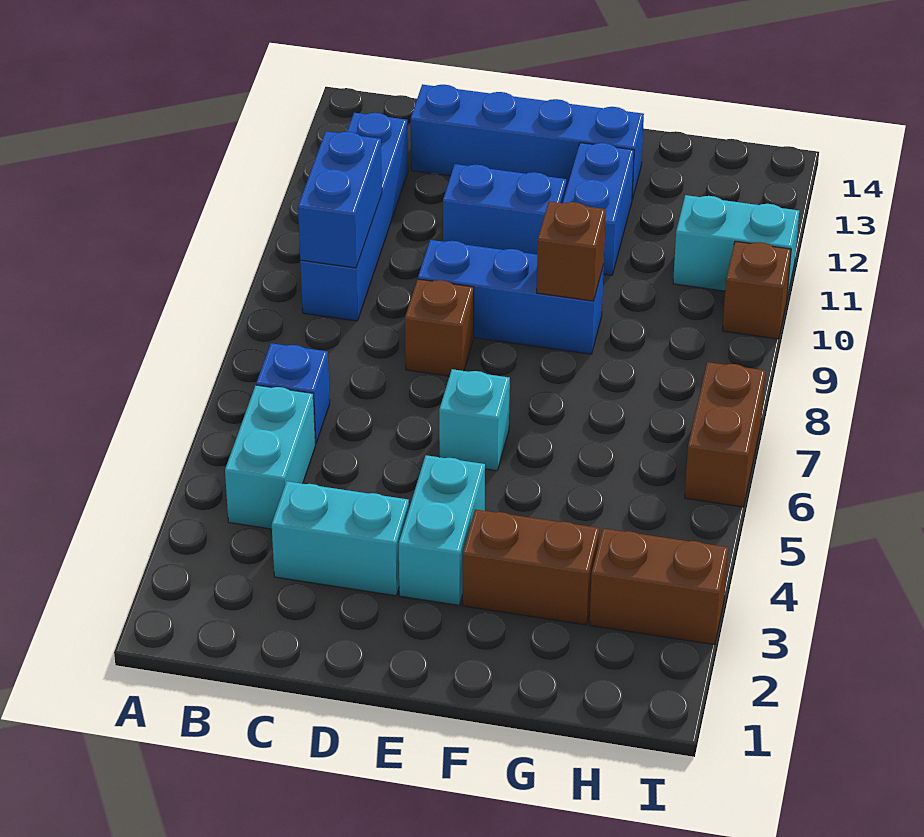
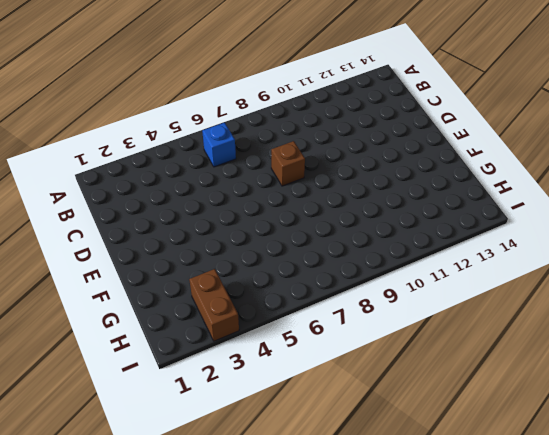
none -> cyan brick B4:B5 level 1
none -> blue brick B9:B12 level 1
none -> cyan brick C3:D3 level 1

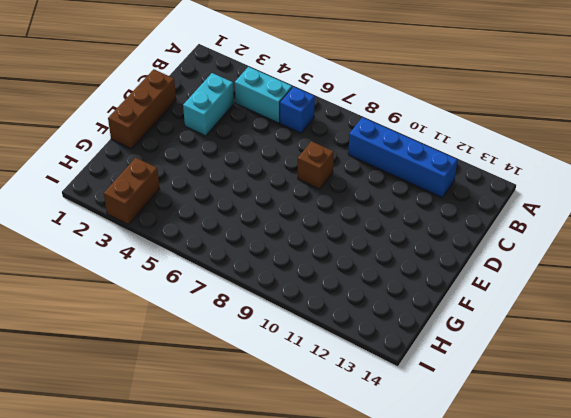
brown brick D1:F1 level 1 -> none
none -> blue brick C13:F13 level 1
none -> blue brick D9:F9 level 1
none -> blue brick D11:E11 level 1

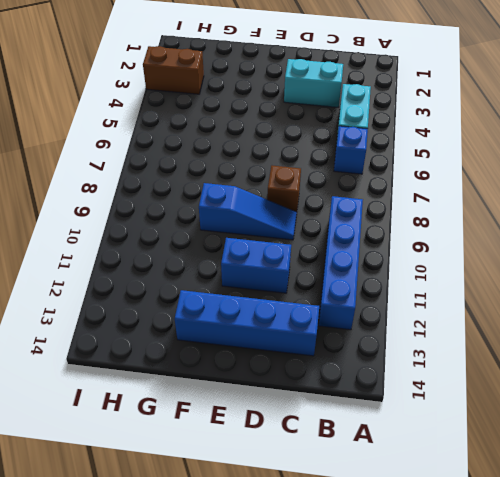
blue slope D9:F9 level 1 top F -> blue brick D9:F9 level 1
none -> cyan brick E3:E4 level 1
none -> cyan brick E6 level 1
none -> brown brick F3:G3 level 1

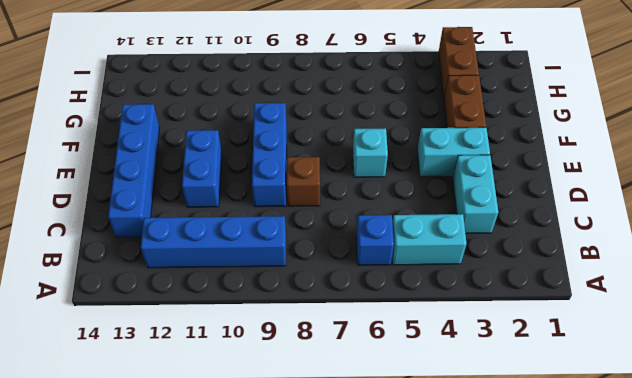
none -> blue brick F11:F12 level 1
none -> cyan brick H11:I11 level 1
none -> brown brick I6:I7 level 1

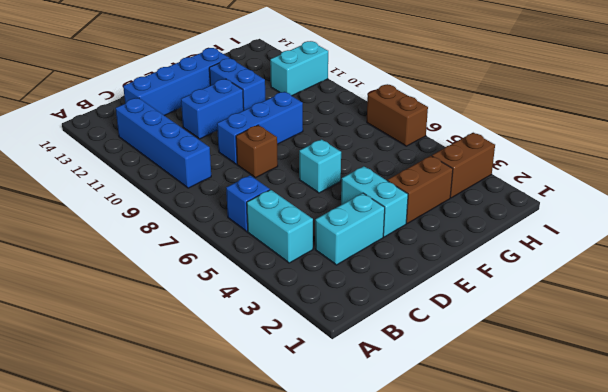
none -> brown brick I10 level 1
none -> blue brick B9:B10 level 2
none -> brown brick F9 level 2

